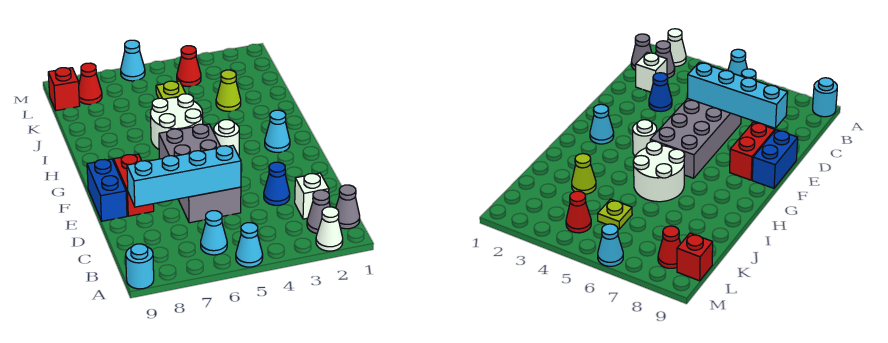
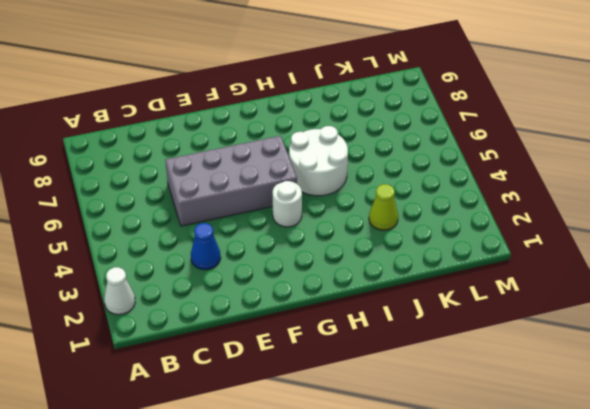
none -> cyan cone A5 level 1
none -> cyan round brick A9 level 1
none -> grey cone B1 level 1

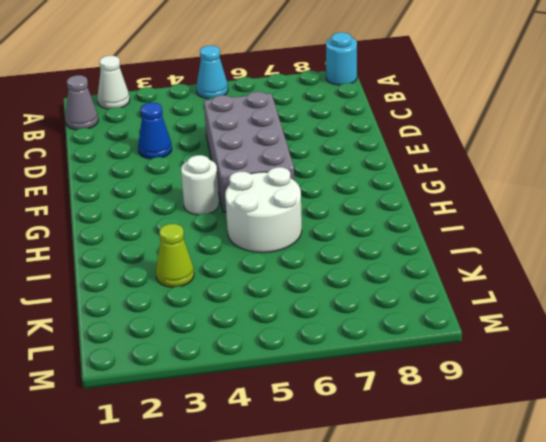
none -> grey cone B2 level 1
none -> cyan cone B6 level 1
none -> white brick C2 level 1

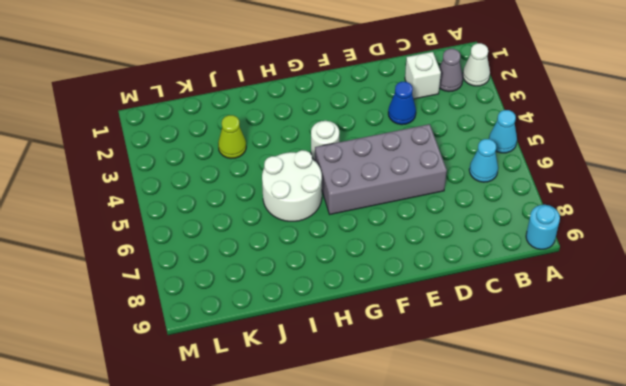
none -> grey cone B1 level 1
none -> red brick E8:F8 level 1
none -> blue brick E9:F9 level 1

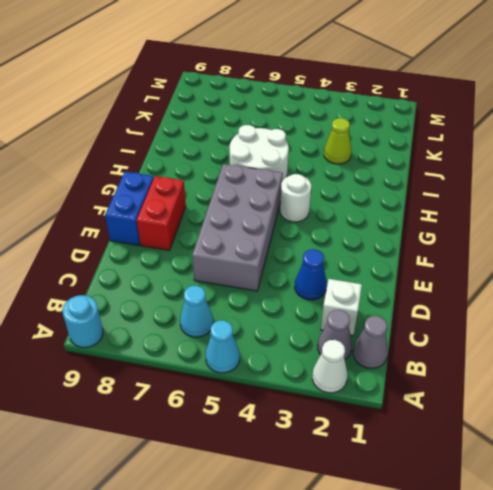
none -> cyan cone G2 level 1
none -> lime plate K5 level 1
none -> red cone L4 level 1

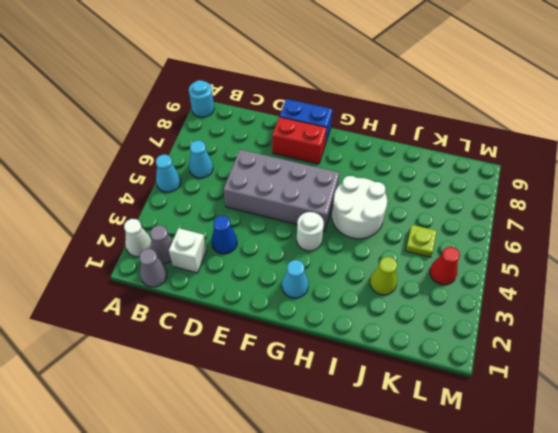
none -> red cone L8 level 1
none -> red brick L9 level 1
none -> cyan cone M6 level 1

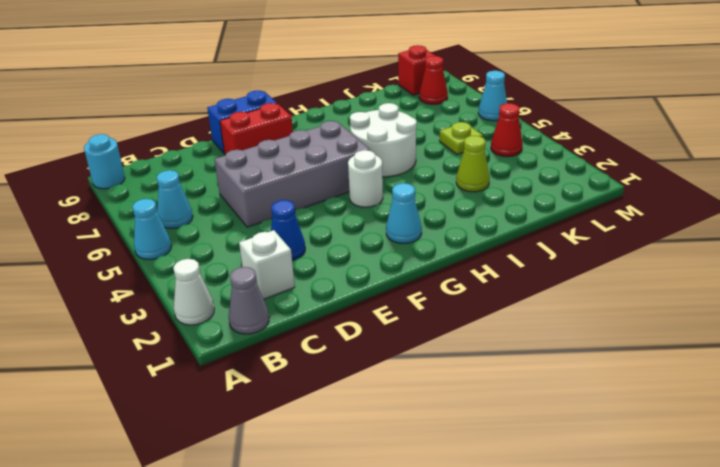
none -> grey cone B2 level 1
none -> cyan brick D5:D8 level 2

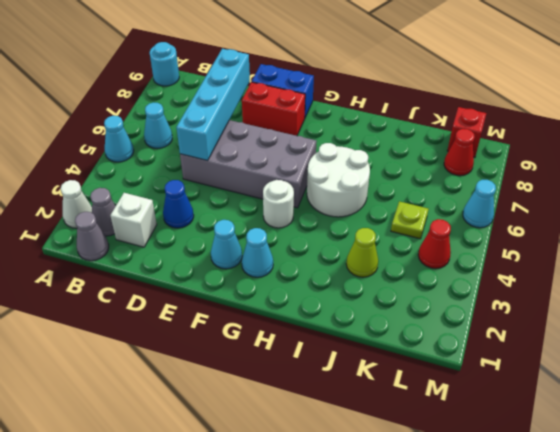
cyan cone F2 level 1 -> none

